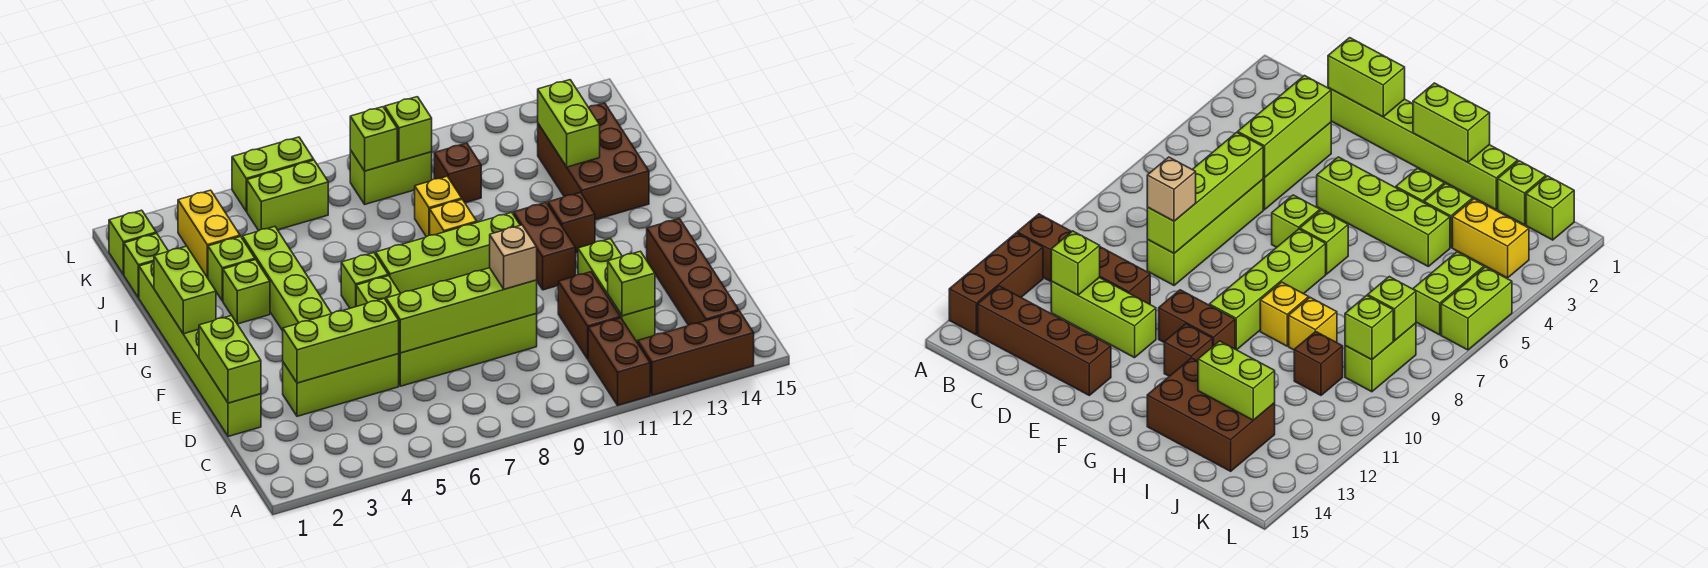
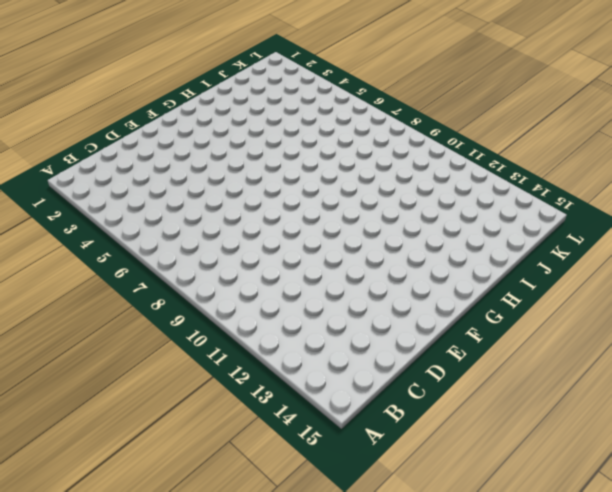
none -> brown brick A11:B11 level 1
none -> brown brick A12:A14 level 1
none -> brown brick B14:E14 level 1
none -> brown brick C11:D11 level 1

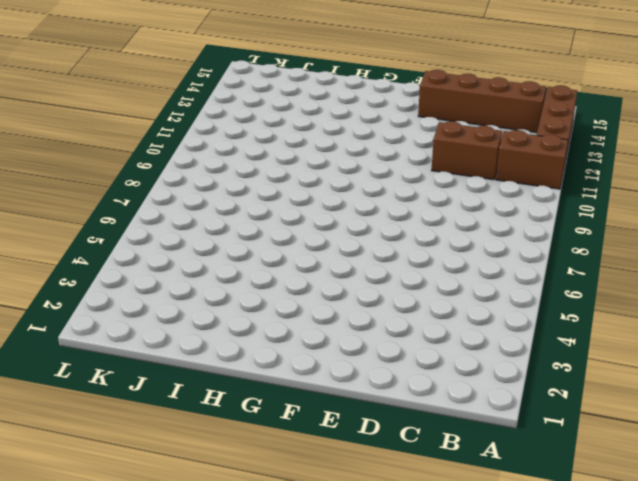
none -> lime brick C12:E12 level 1
none -> lime brick D1:I1 level 1
none -> lime brick D3:D5 level 1
none -> lime brick D6:D9 level 1

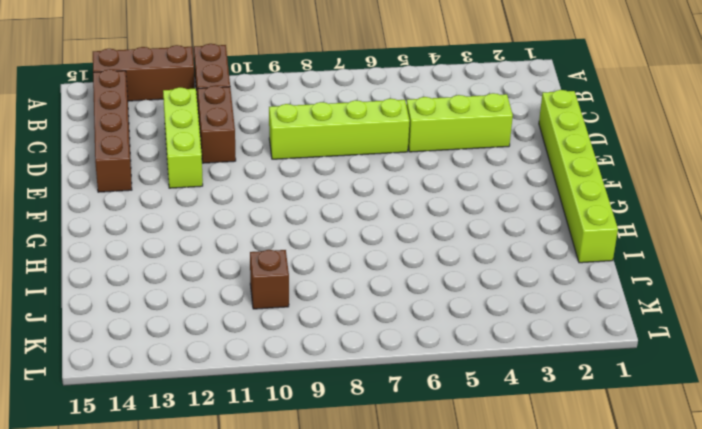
none -> lime brick F4:I4 level 1
none -> lime brick F6 level 1
none -> brown brick F11:G11 level 1
none -> lime brick G6 level 1

